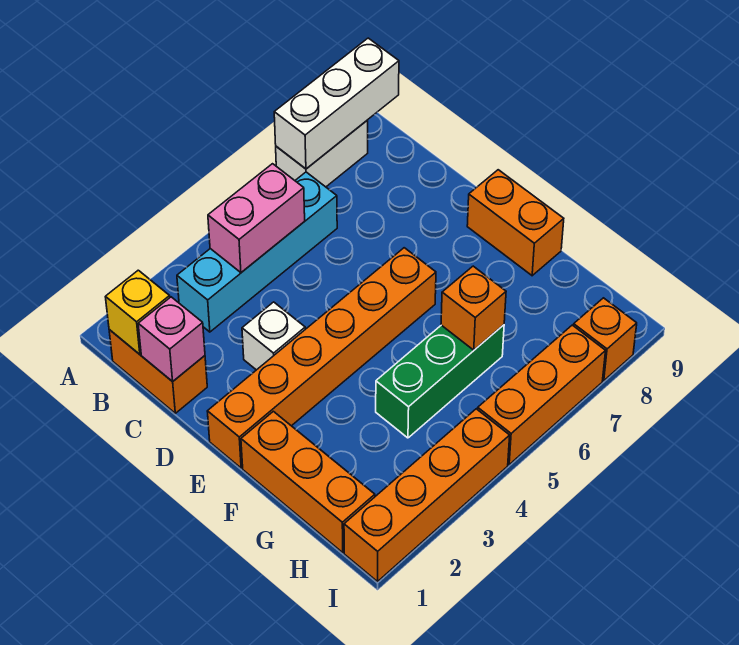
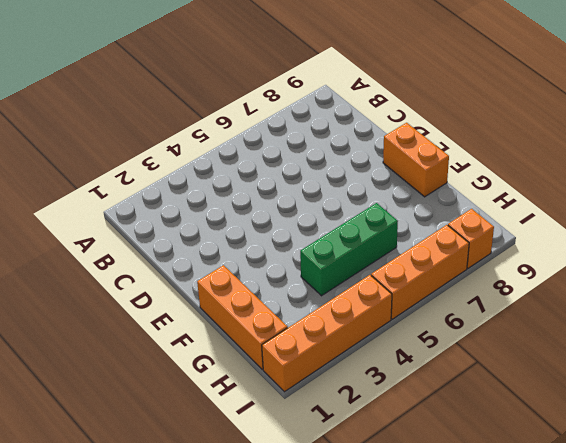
none -> white brick A7:A8 level 1
none -> orange brick B1:C1 level 1
none -> cyan brick B3:B6 level 1

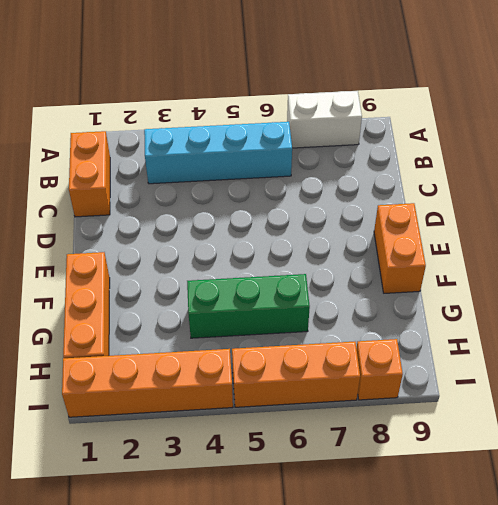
none -> white brick D3 level 1
none -> orange brick E1:E6 level 1
none -> white brick A7:A9 level 2

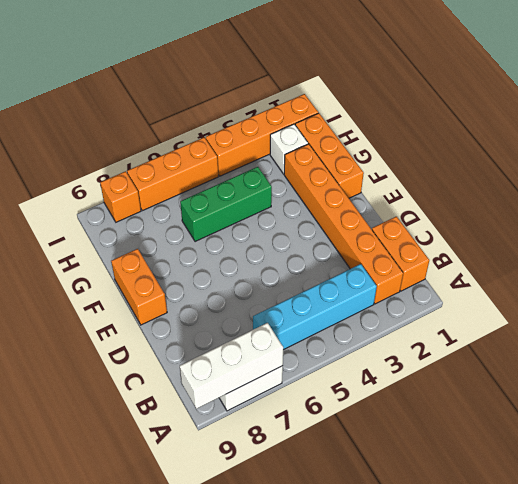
orange brick B2:G2 level 1 -> orange brick E1:E6 level 1
white brick H2 level 1 -> white brick D3 level 1
none -> yellow brick B1 level 2
none -> pink brick B4:B5 level 2
none -> pink brick C1 level 2

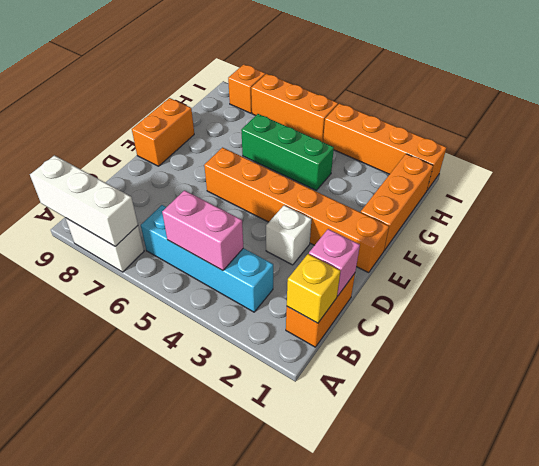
none -> orange brick G6 level 2

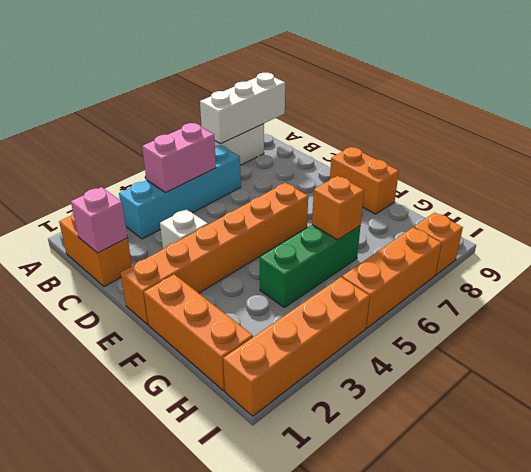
none -> yellow brick B1 level 2

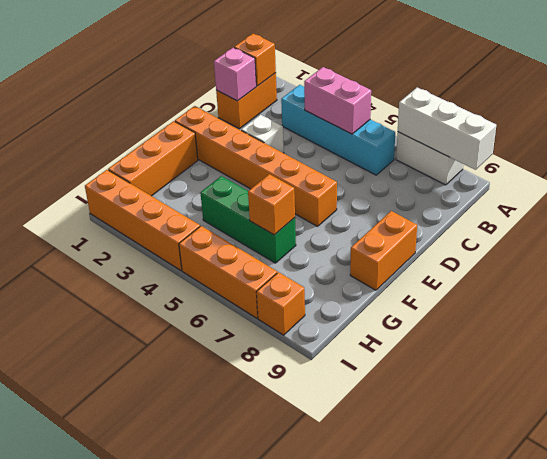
orange brick B1 level 2 -> yellow brick B1 level 2

